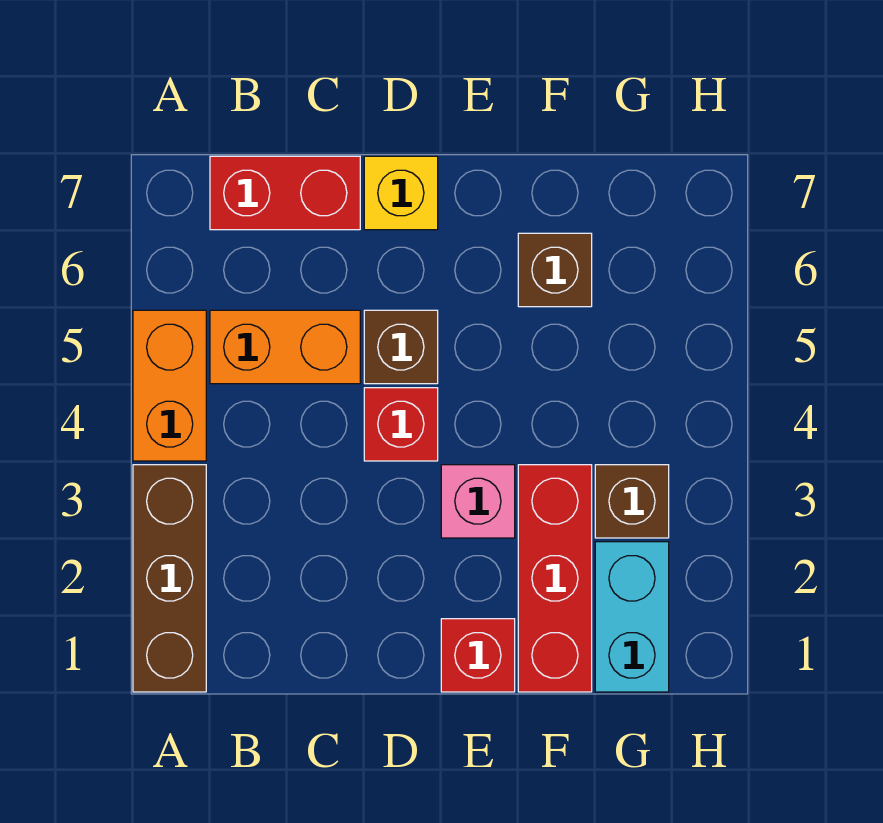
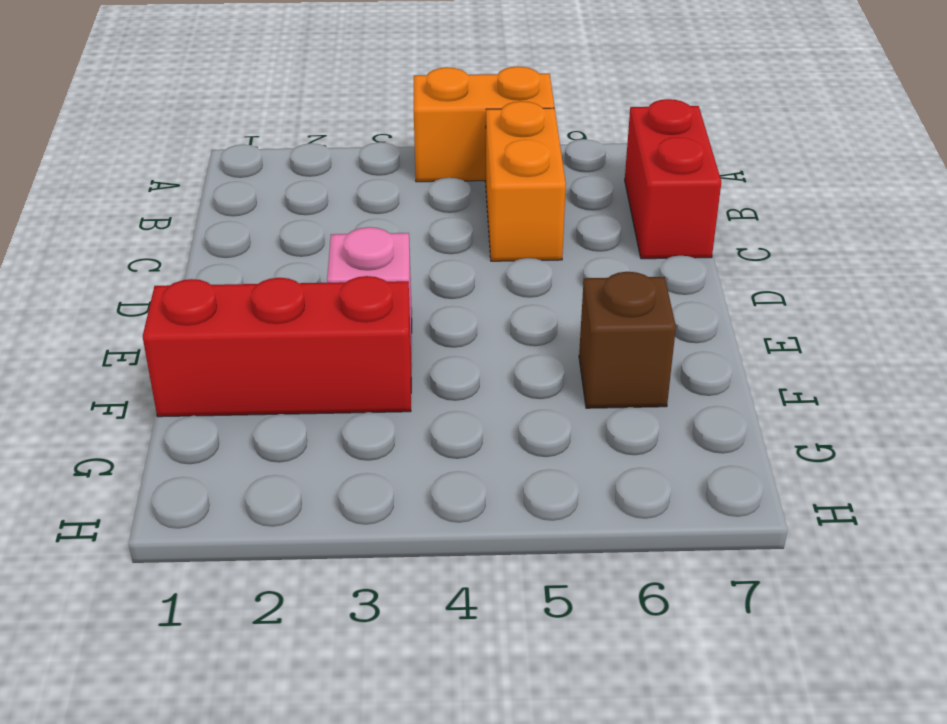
none -> brown brick A1:A3 level 1
none -> red brick D4 level 1
none -> brown brick D5 level 1

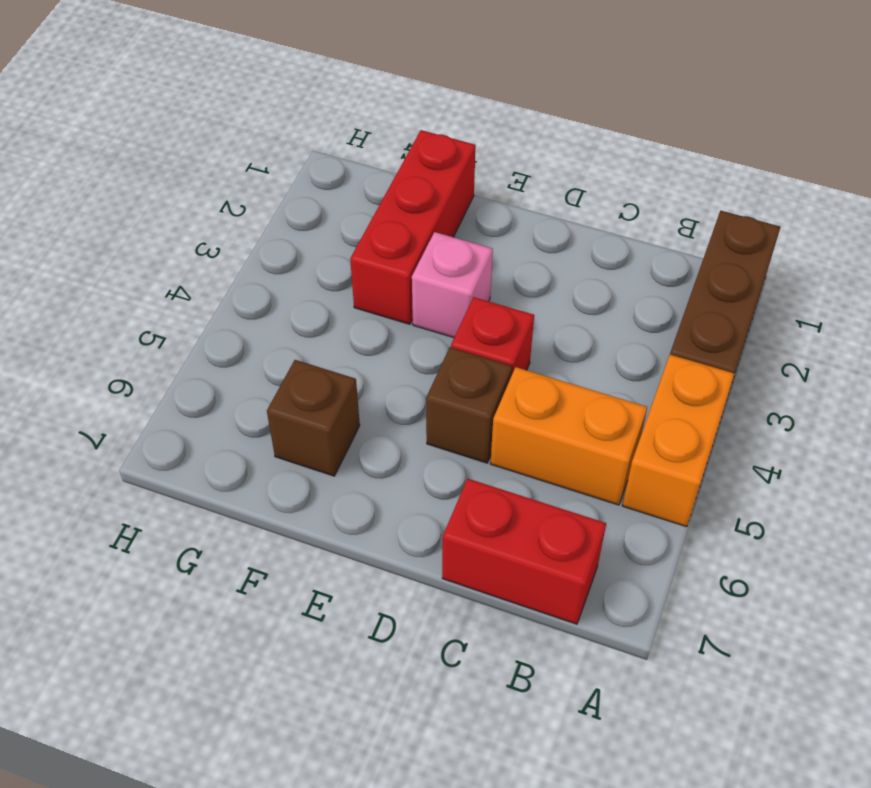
none -> yellow brick D7 level 1
none -> red brick E1 level 1
none -> cyan brick G1:G2 level 1

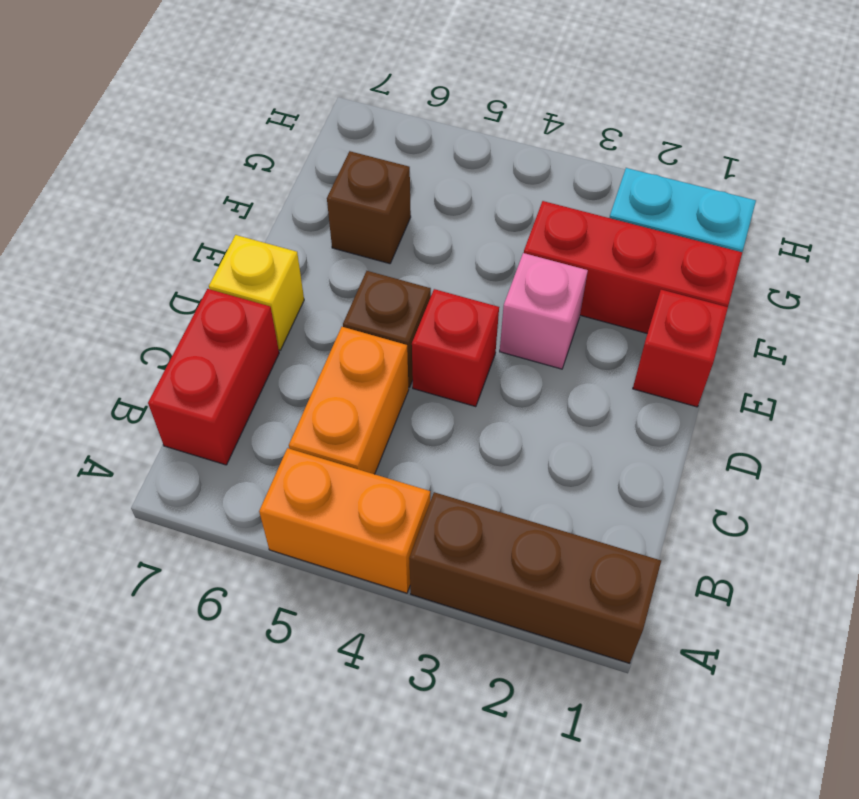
none -> brown brick G3 level 1

